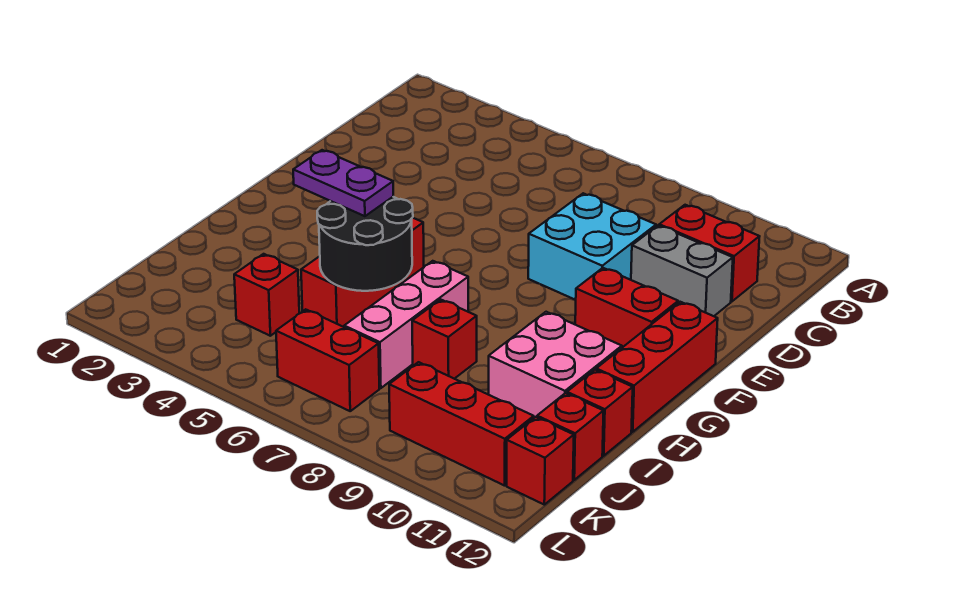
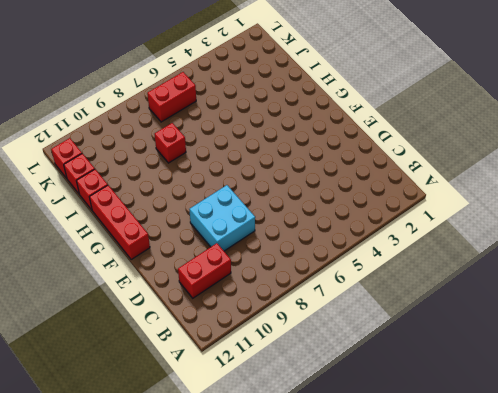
none -> grey brick D10:D11 level 1
none -> red brick F10:F11 level 1
none -> red brick G5:I5 level 1

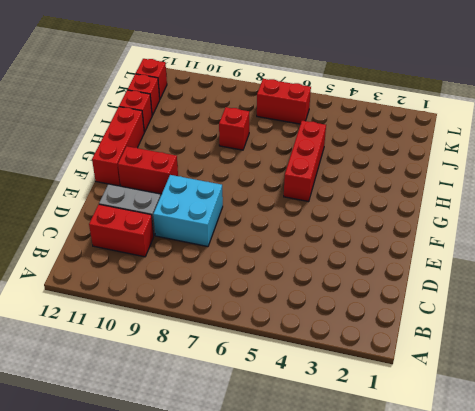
none -> pink brick H7:J7 level 1
none -> pink brick H10:I11 level 1
none -> red brick J4 level 1

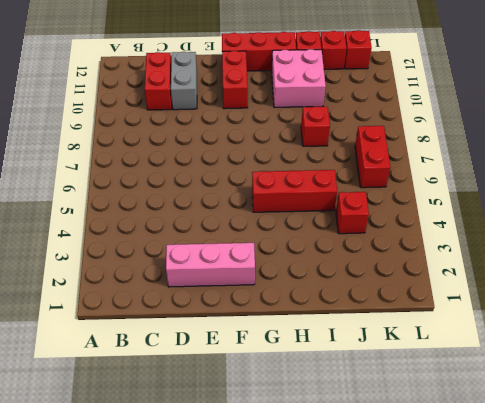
pink brick D2:F2 level 1 -> pink brick H7:J7 level 1
none -> cyan brick D8:E9 level 1
none -> red brick K9:K11 level 1
none -> black round brick H5:I6 level 2

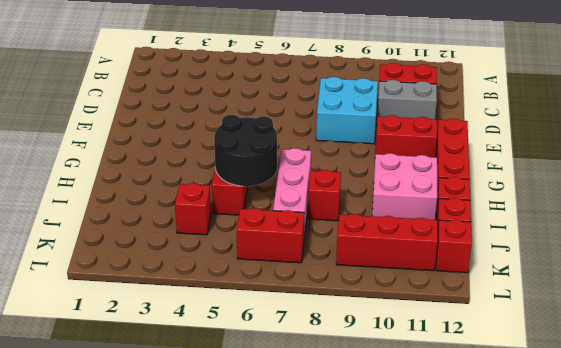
none -> purple plate H4:H5 level 3

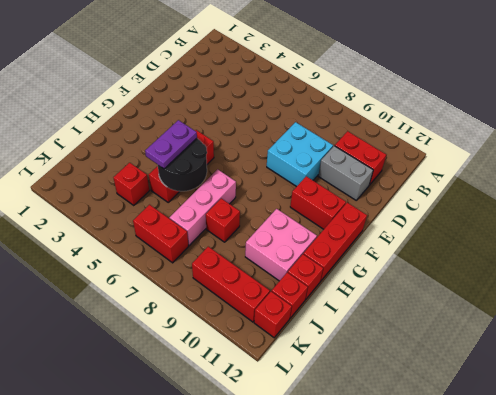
purple plate H5:I5 level 3 -> purple plate H4:H5 level 3

